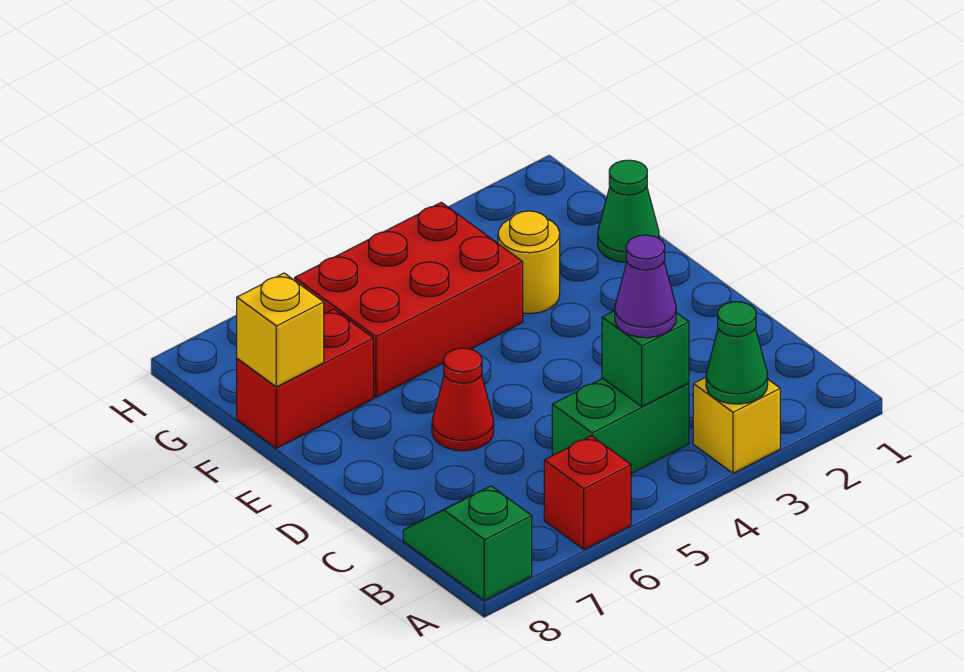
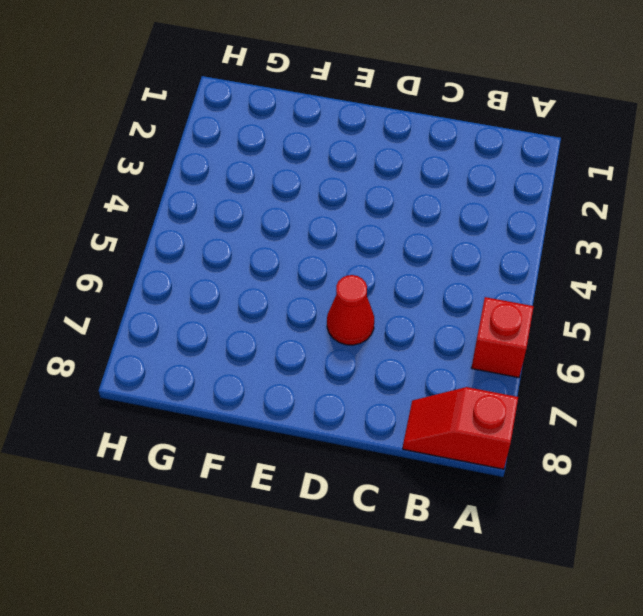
red slope A8:B8 level 1 top A -> green slope A8:B8 level 1 top A
none -> yellow brick A3 level 1
none -> green brick B4:B5 level 1
none -> green cone F1 level 1

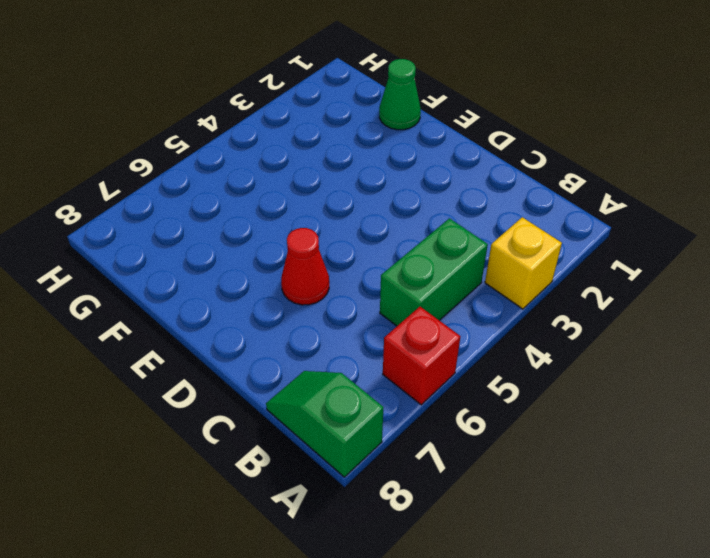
none -> yellow round brick F3 level 1
none -> red brick F4:G6 level 1
none -> red brick F7:F8 level 1

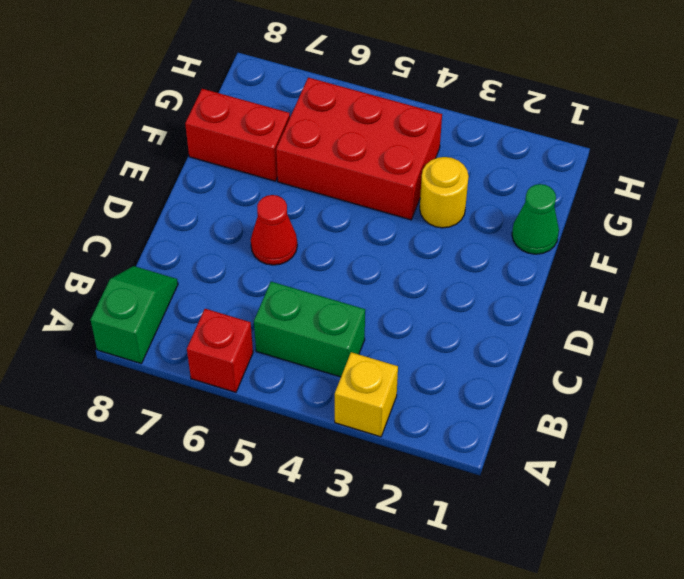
none -> green cone A3 level 2
none -> green brick B4 level 2
none -> yellow brick F8 level 2

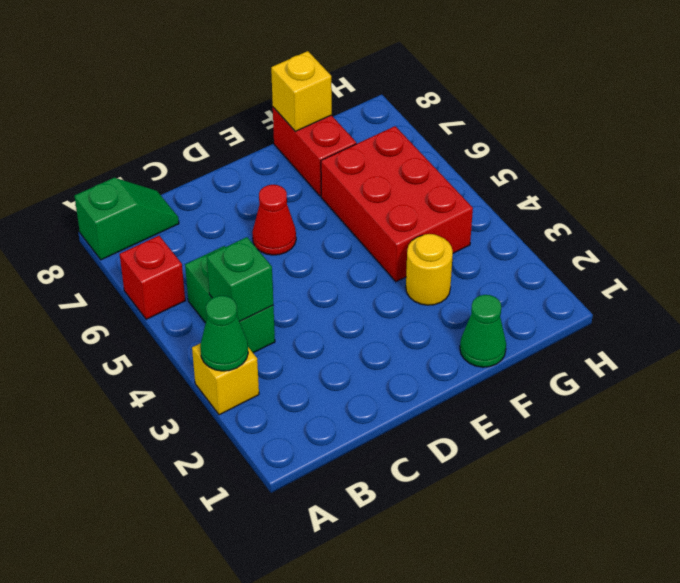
none -> purple cone B4 level 3

